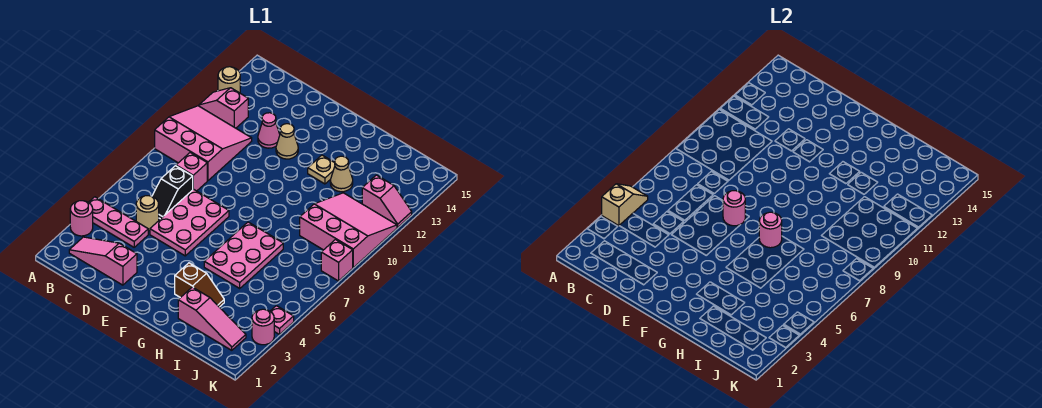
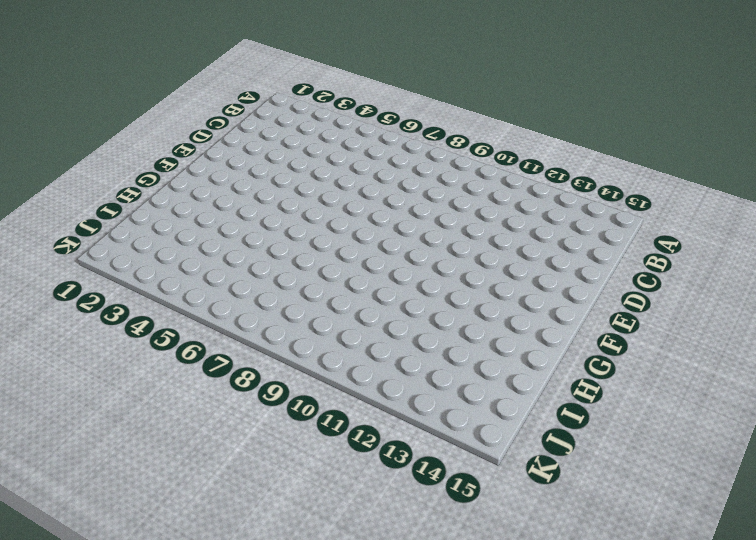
none -> pink round brick A3 level 1
none -> pink plate A4:C4 level 1
none -> pink slope A9:C11 level 1 top 9

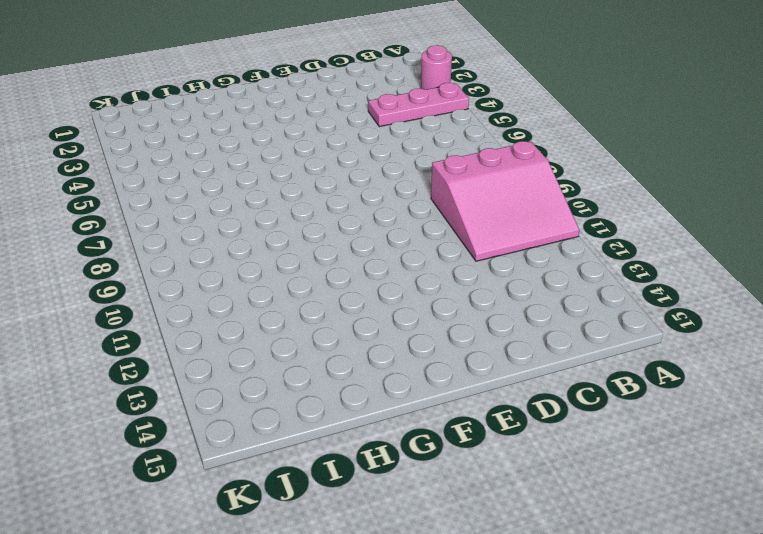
none -> pink slope A12:B12 level 1 top B
none -> tan round brick A13 level 1
none -> pink slope B2:D2 level 1 top D

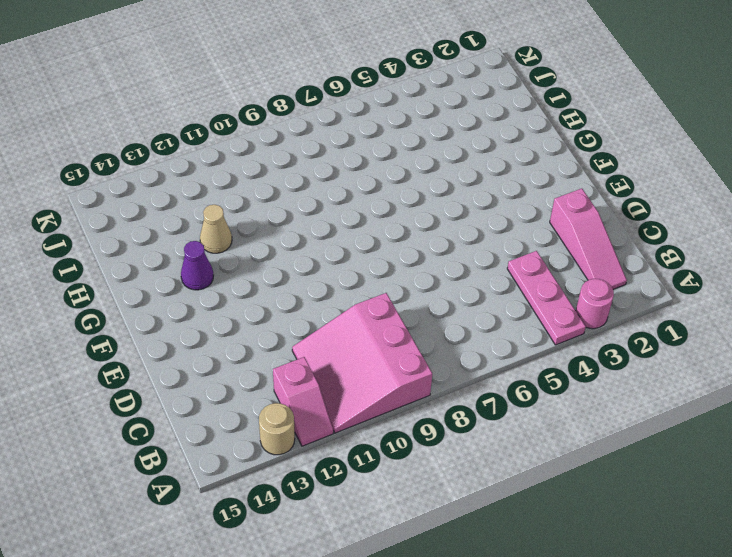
purple cone G13 level 1 -> none
none -> tan round brick C5 level 1
none -> black slope C6:C7 level 1 top 7
none -> pink brick C8 level 1

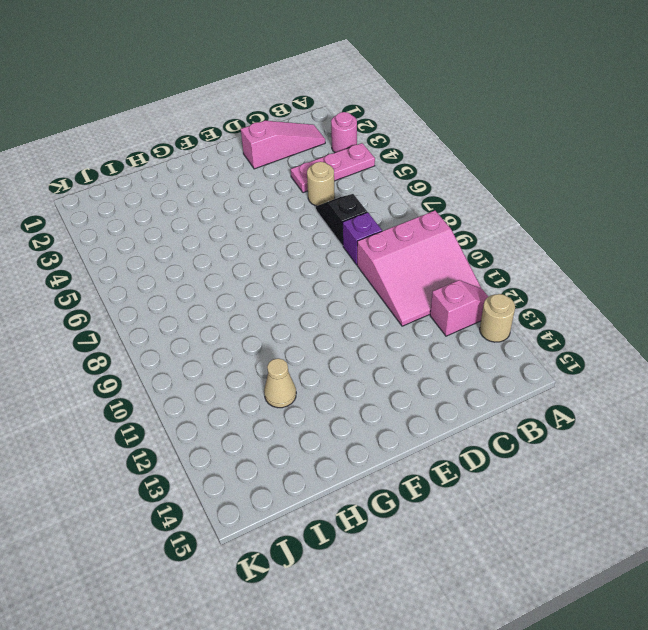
purple brick C8 level 1 -> pink brick C8 level 1
none -> pink plate D5:E7 level 1
none -> pink cone D12 level 1
none -> tan cone E12 level 1

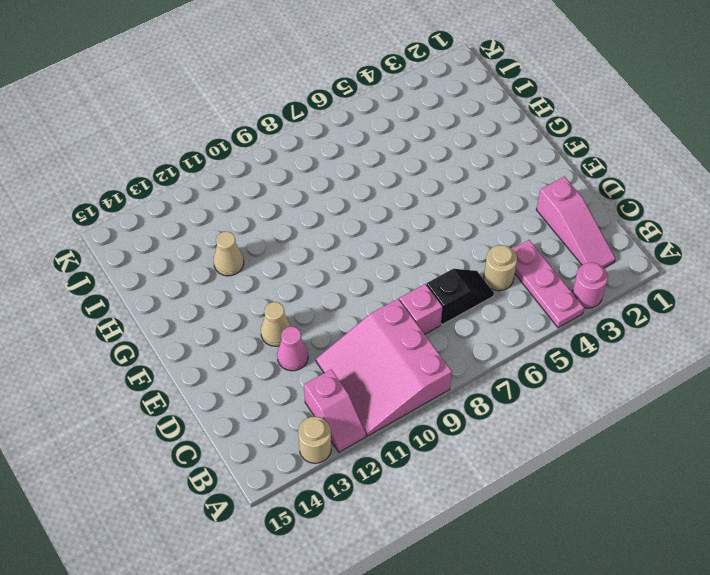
none -> pink plate D5:E7 level 1
none -> brown slope G3:H3 level 1 top G
none -> pink plate G5:H7 level 1

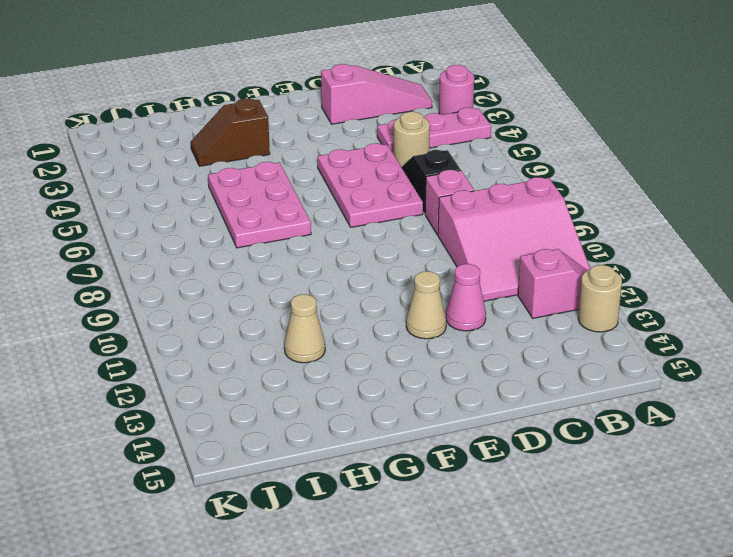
none -> tan plate G12 level 1
none -> pink slope H2:J2 level 1 top H
none -> pink slope I9:K11 level 1 top 9

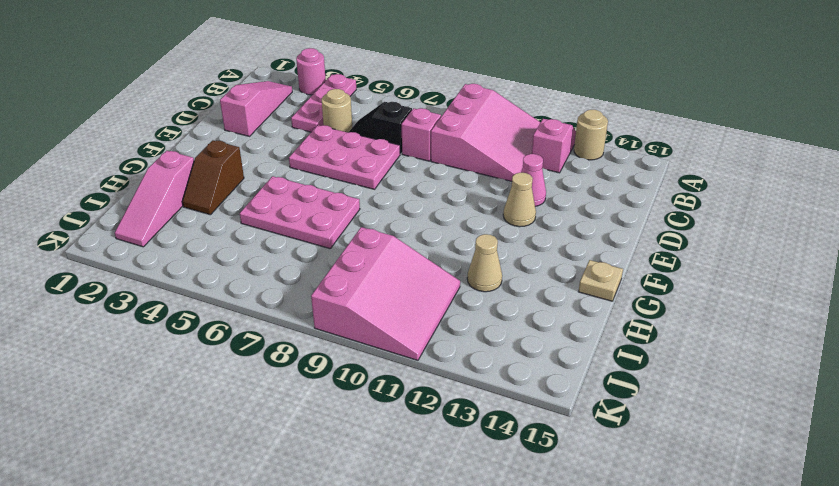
tan plate G15 level 1 -> tan plate G12 level 1
none -> pink slope J12:K12 level 1 top J
none -> pink round brick K3 level 1
none -> pink plate K4 level 1

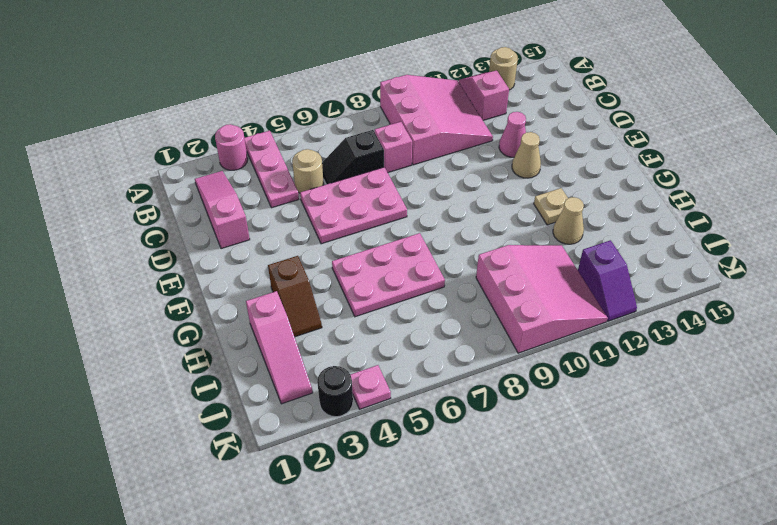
purple slope J12:K12 level 1 top J -> pink slope J12:K12 level 1 top J
black round brick K3 level 1 -> pink round brick K3 level 1
none -> pink brick K8 level 1
none -> tan slope A4:A5 level 2 top 4
none -> pink round brick E7 level 2

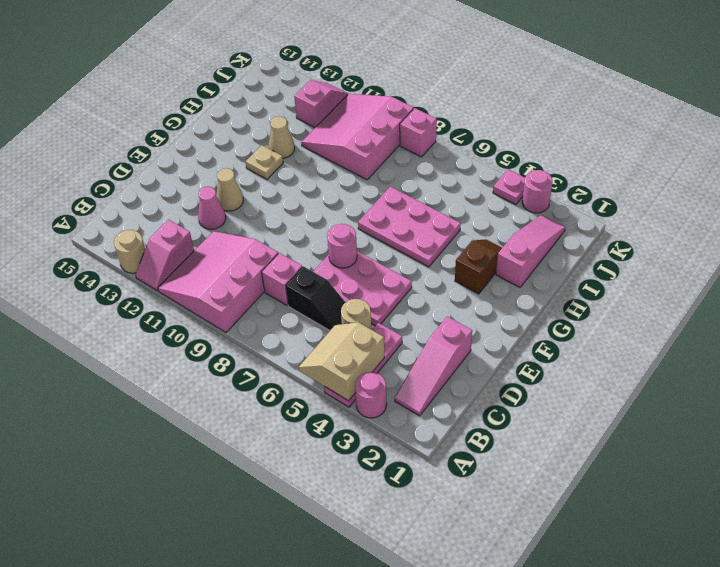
tan slope A4:B5 level 2 top 4 -> tan slope A4:A5 level 2 top 4
none -> pink round brick G7 level 2

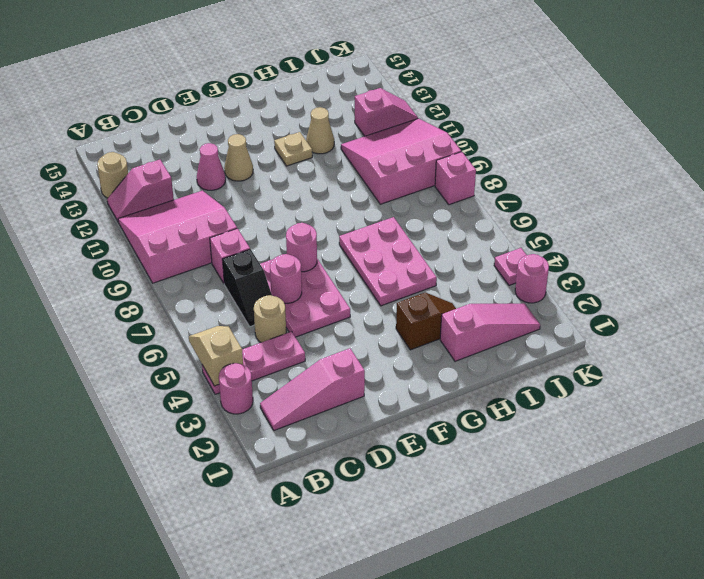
pink round brick D6 level 2 -> pink round brick G7 level 2

